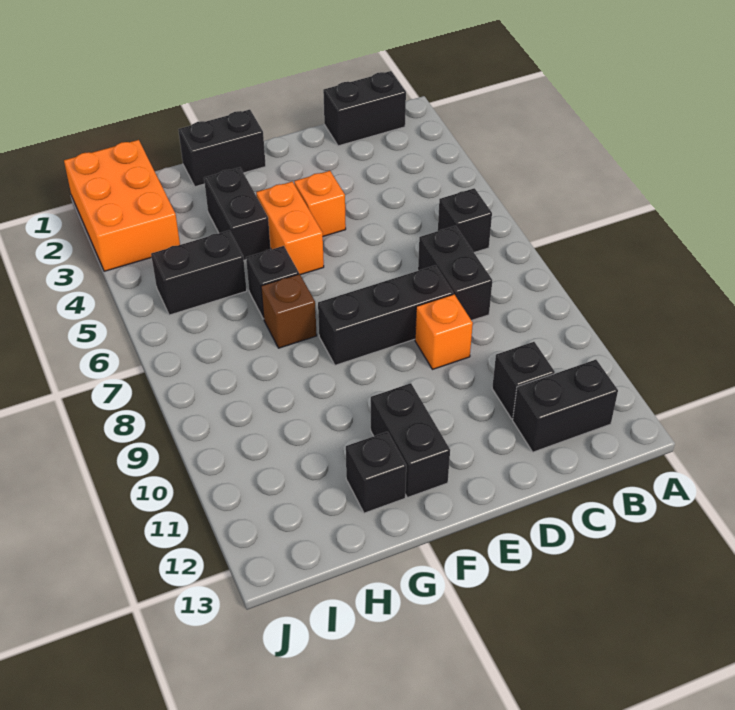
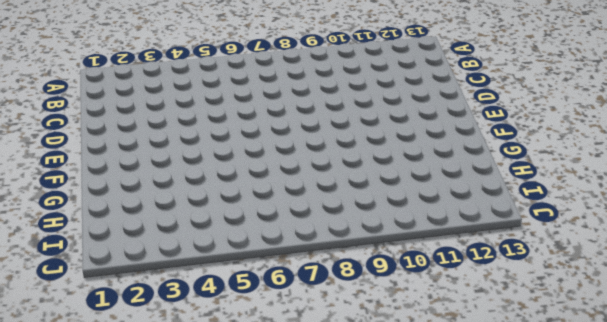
none -> black brick B1:C1 level 1
none -> black brick B6 level 1
none -> black brick B12:C12 level 1

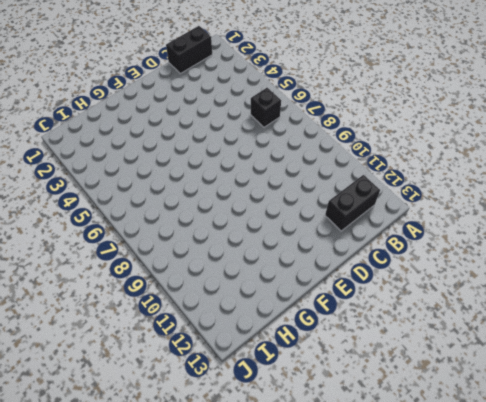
none -> black brick C7:C8 level 1
none -> black brick C11 level 1
none -> black brick D8:F8 level 1

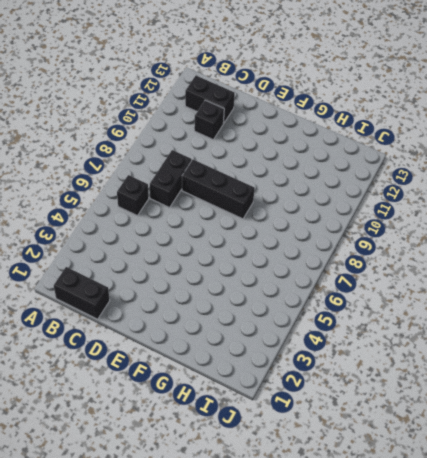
none -> orange brick D9 level 1
none -> orange brick E4 level 1
none -> black brick F1:G1 level 1

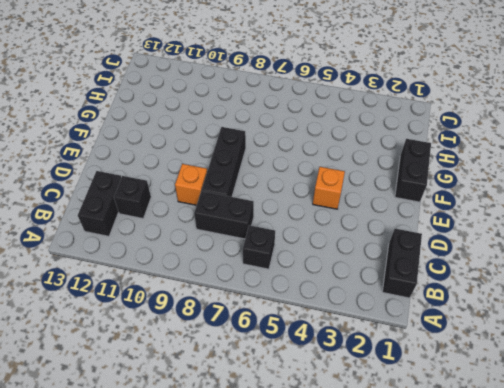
none -> orange brick F4:F5 level 1
none -> black brick F11:F12 level 1
none -> black brick G3:G4 level 1

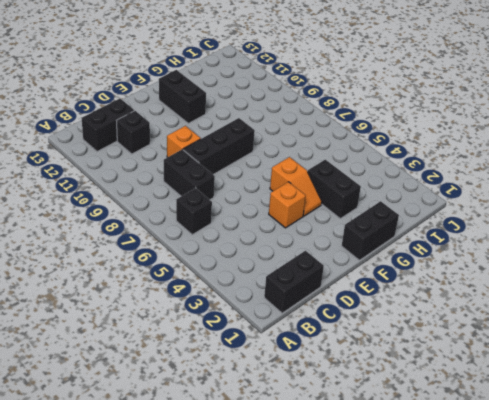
orange slope F4:F5 level 1 top 5 -> orange brick F4:F5 level 1
none -> black brick G6 level 1
none -> brown brick G7 level 1
none -> black brick G12 level 1

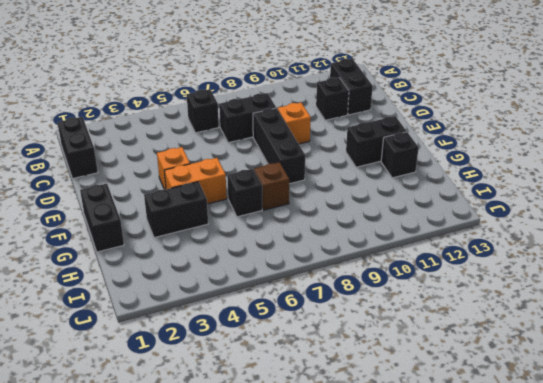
none -> black brick H5:I5 level 1
none -> orange brick I1:J3 level 1

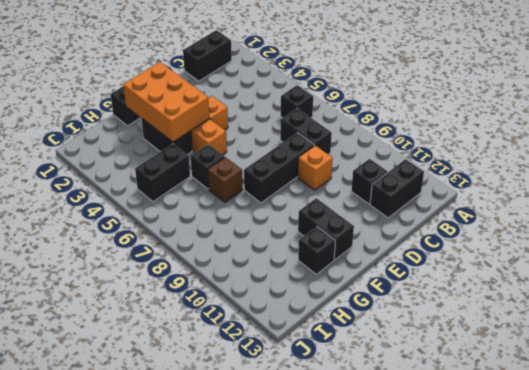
orange brick F2:G4 level 2 -> orange brick I1:J3 level 1

